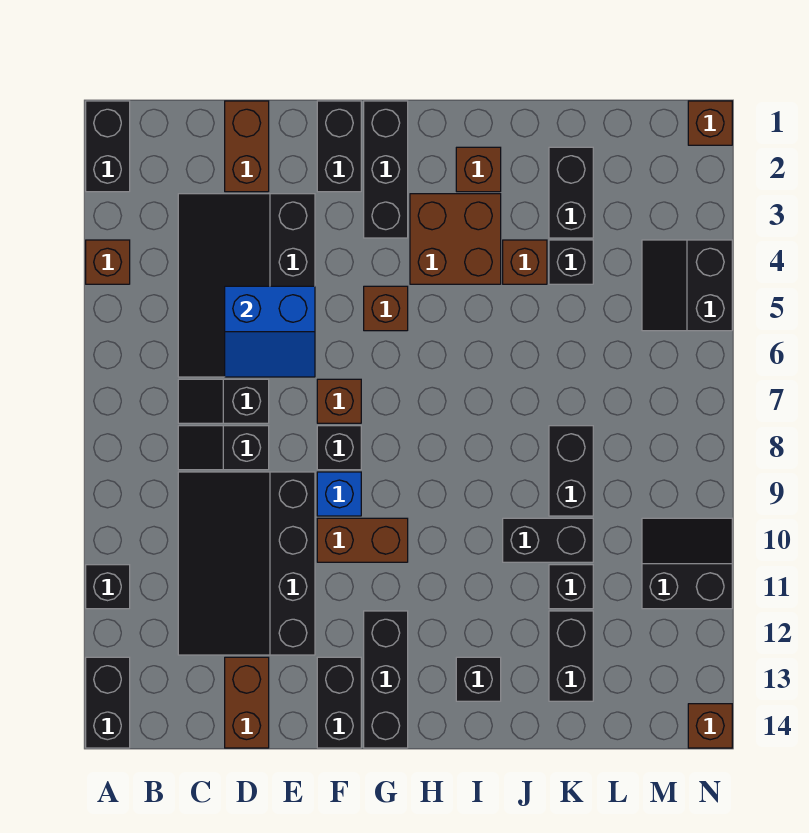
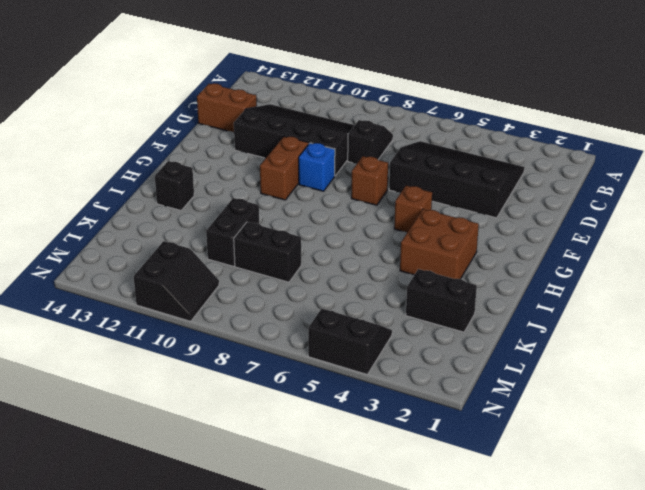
none -> black brick A1:A2 level 1
none -> brown brick A4 level 1
none -> black brick A11 level 1
none -> black brick A13:A14 level 1

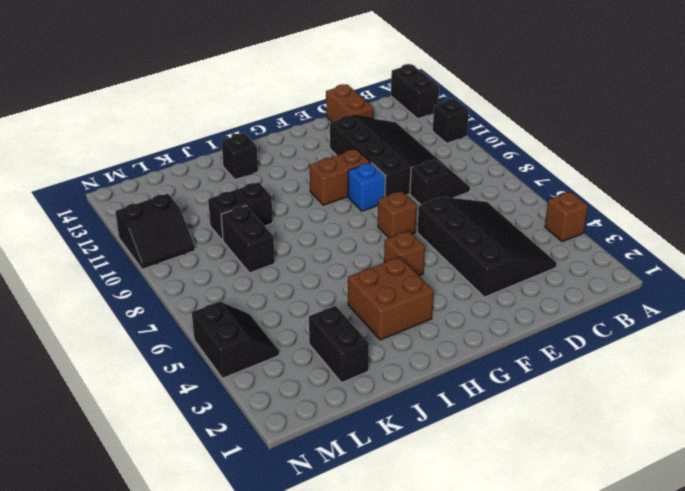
none -> black brick A1:A2 level 1
none -> black slope C7:D7 level 1 top D
none -> brown brick D1:D2 level 1
none -> black brick F1:F2 level 1

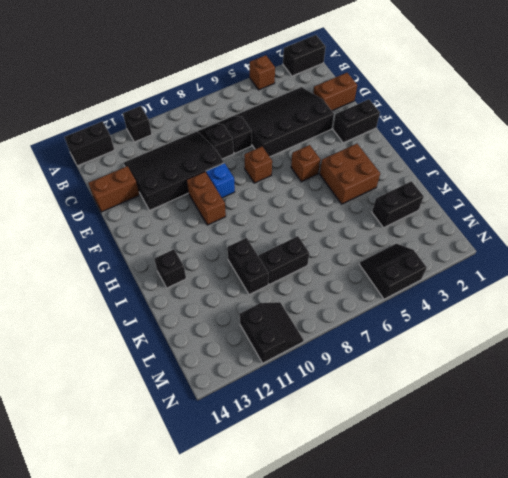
none -> black brick F8 level 1
none -> black brick F13:F14 level 1
none -> black brick G1:G3 level 1
none -> black brick G12:G14 level 1

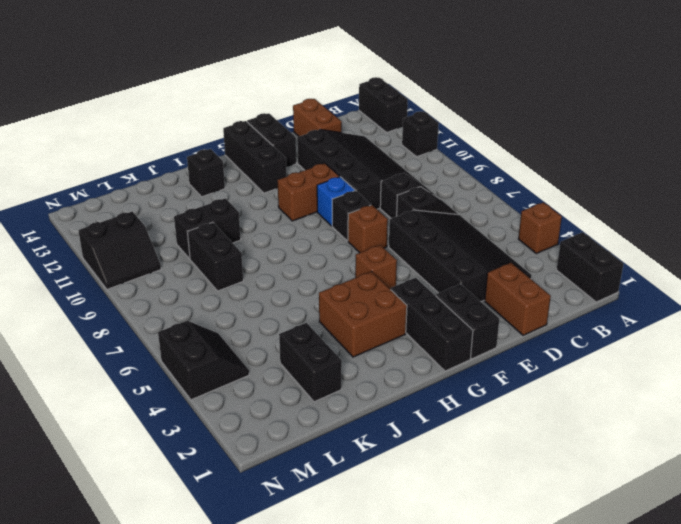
none -> brown brick I2 level 1
none -> brown brick J4 level 1
none -> black brick K4 level 1
none -> black brick K11 level 1

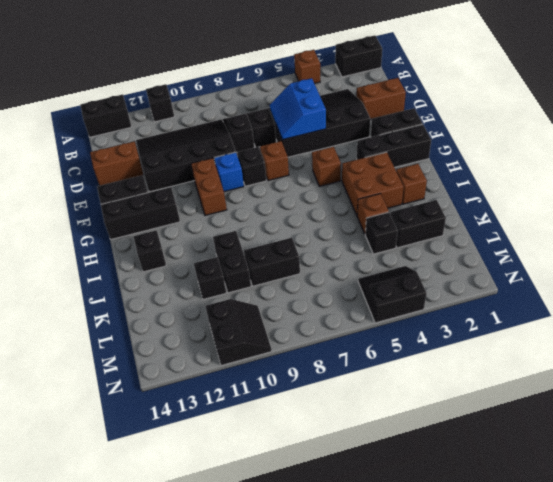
none -> black brick K12:K13 level 1
none -> brown brick N1 level 1
none -> brown brick N14 level 1

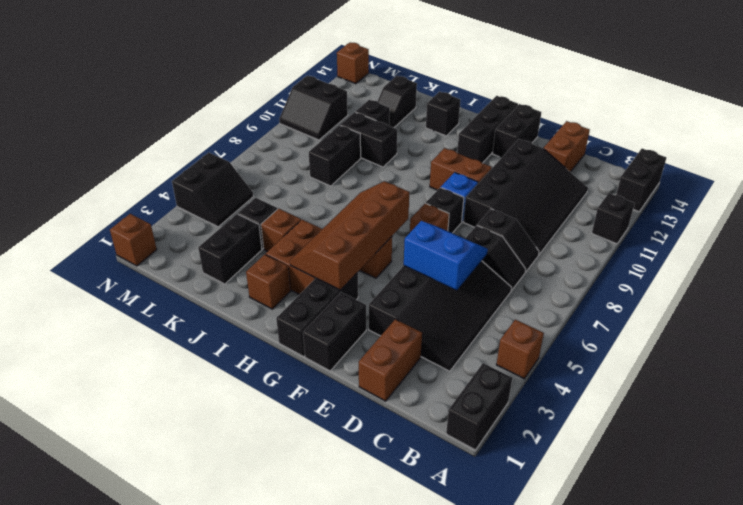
brown slope G3:H6 level 2 top G -> none
black slope K12:K13 level 1 top 13 -> black brick K12:K13 level 1

